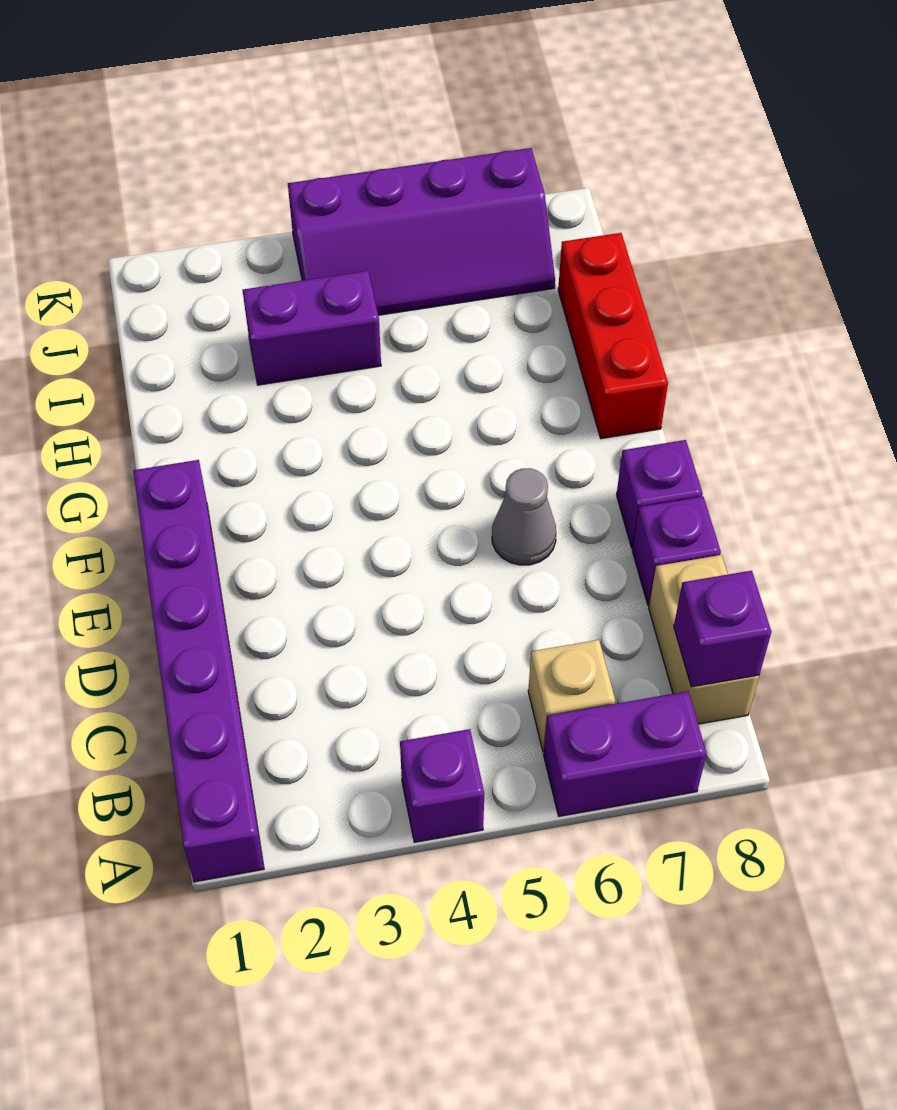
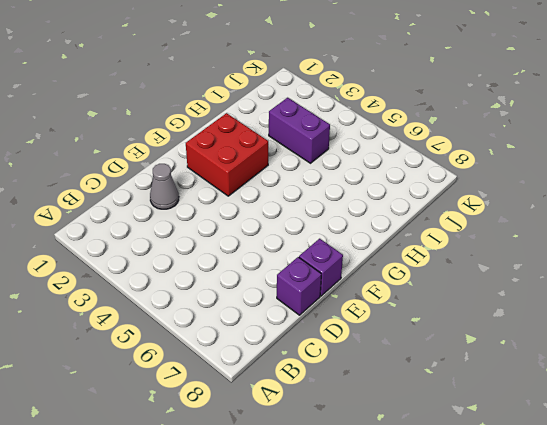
grey cone D2 level 1 -> grey cone E6 level 1
red brick F2:G3 level 1 -> none
none -> purple brick A1:F1 level 1
none -> purple brick A4 level 1
none -> purple brick A6:A7 level 1

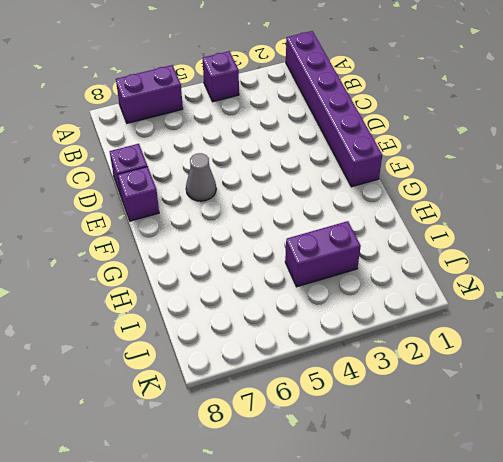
none -> tan brick B6 level 1
none -> tan brick B8:C8 level 1
none -> red brick G8:I8 level 1

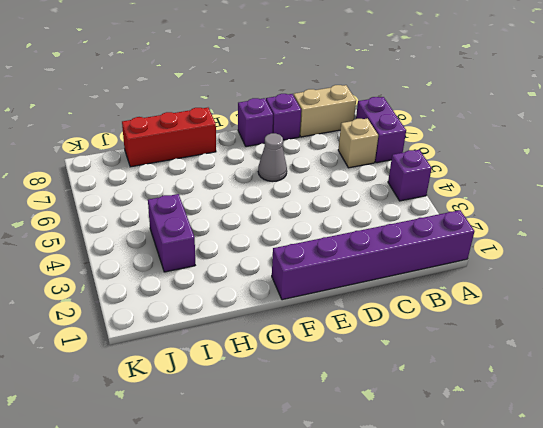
none -> purple slope J4:K7 level 1 top K
none -> purple brick B8 level 2

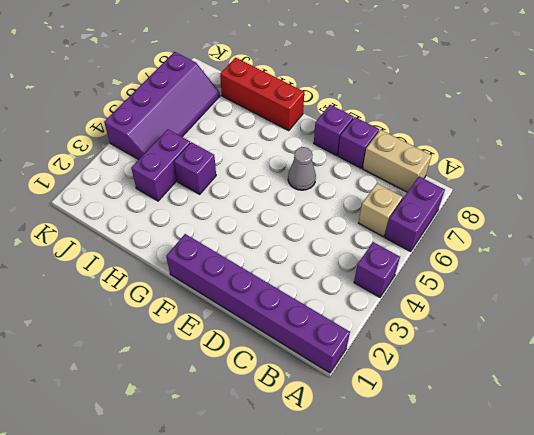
purple brick H4 level 1 -> purple brick B8 level 2

